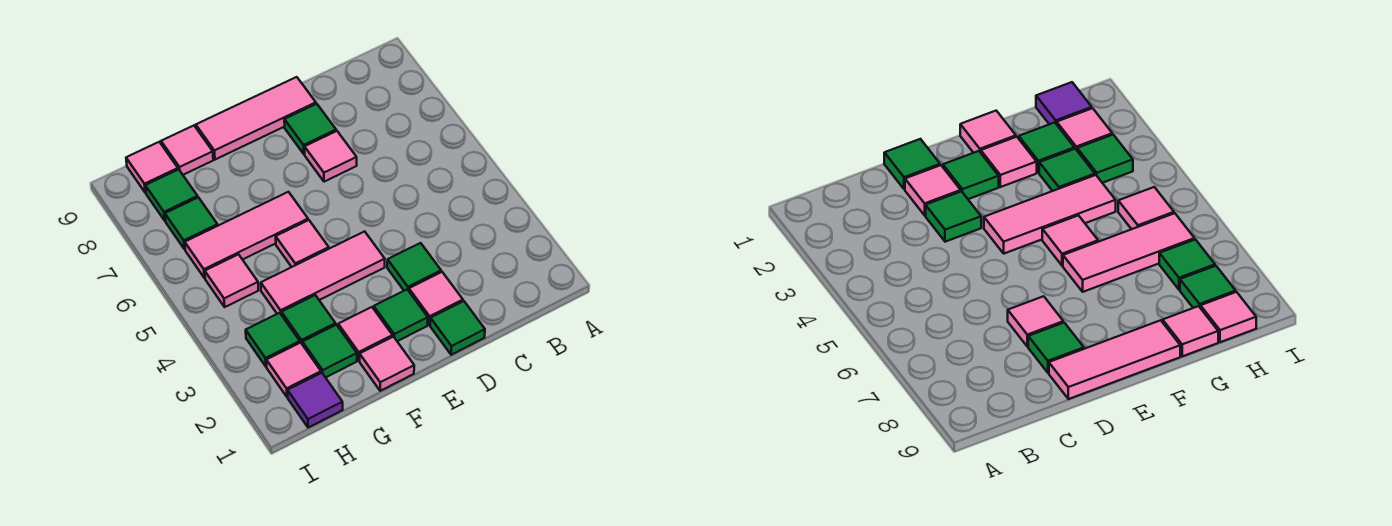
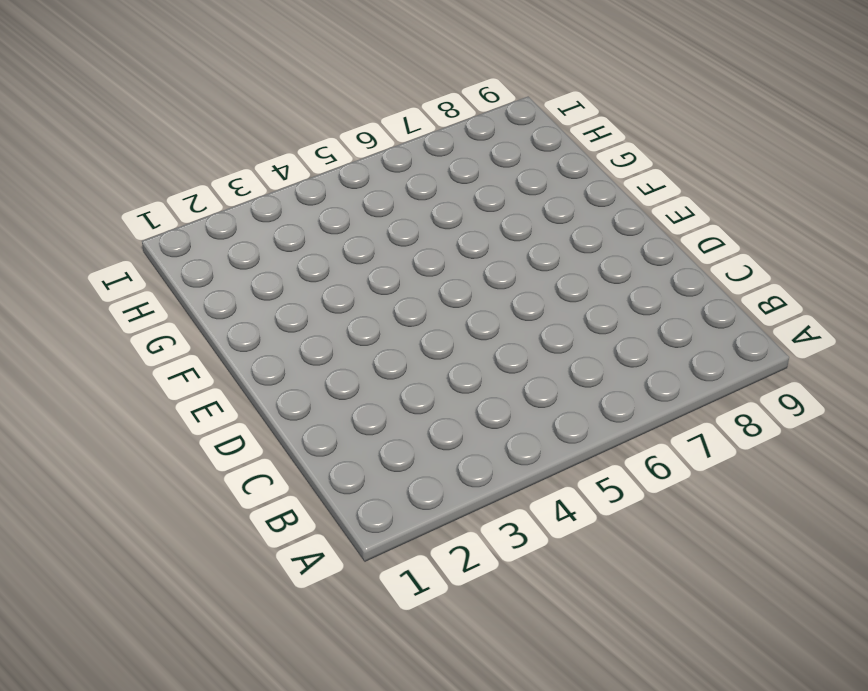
none -> green tile D1 level 1
none -> pink tile D2 level 1
none -> green tile D3 level 1

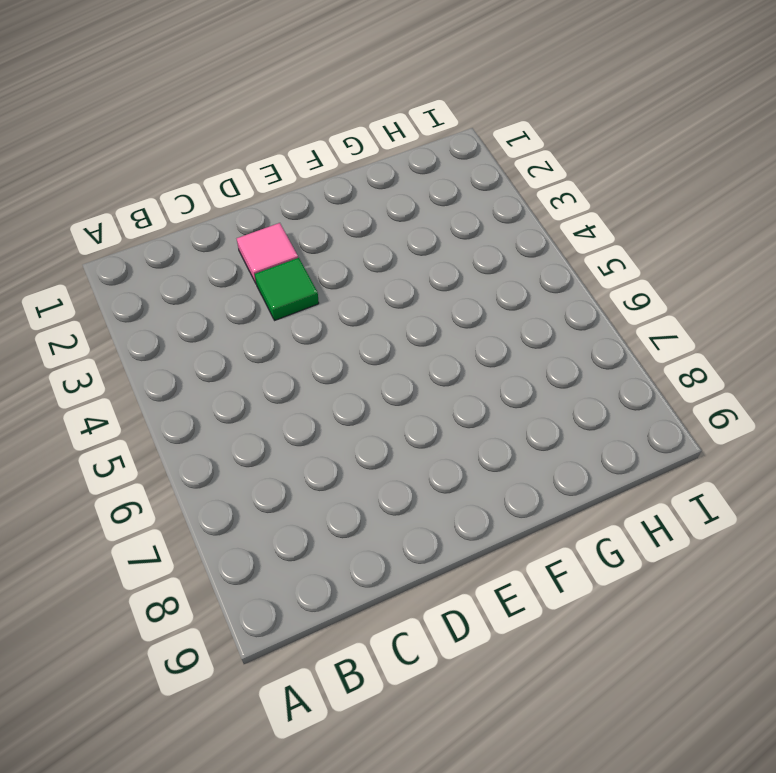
none -> green tile D1 level 1
none -> pink tile D7 level 1
none -> green tile D8 level 1

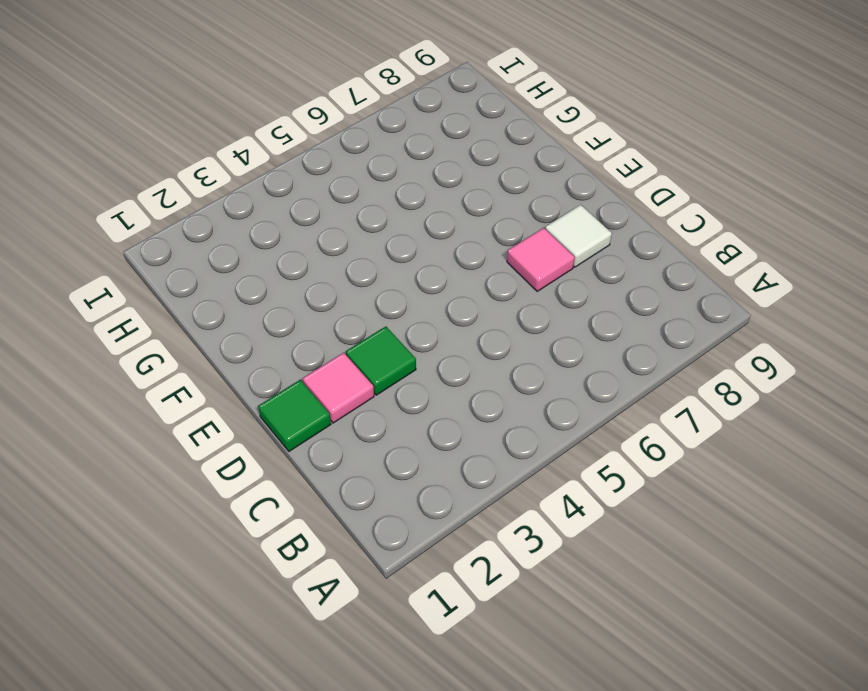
white tile D8 level 1 -> green tile D8 level 1
none -> pink tile D9:F9 level 1
none -> green tile E2 level 1
none -> pink tile E4:G4 level 1

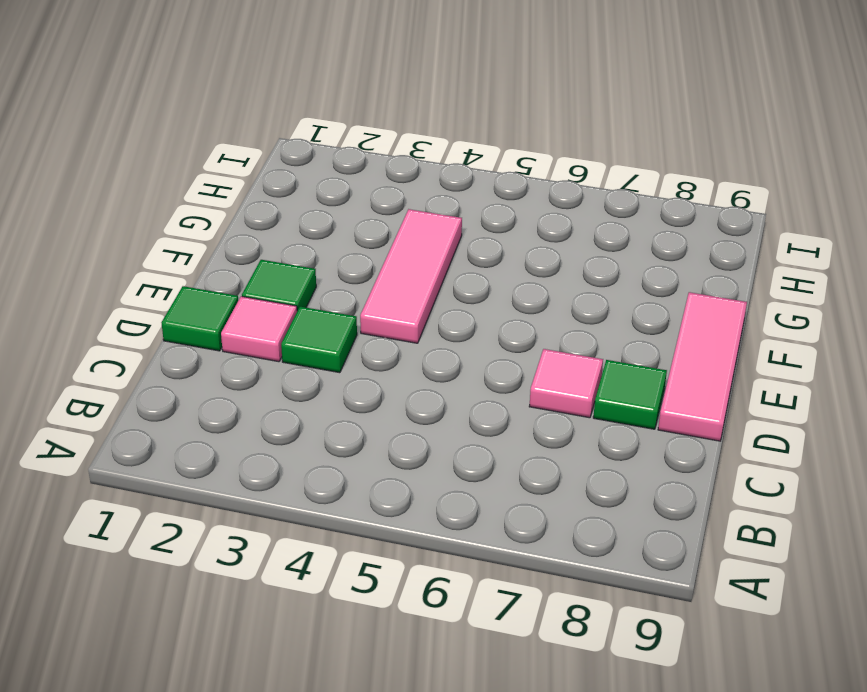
none -> pink tile F1 level 1
none -> pink tile F2 level 1
none -> pink tile F5 level 1

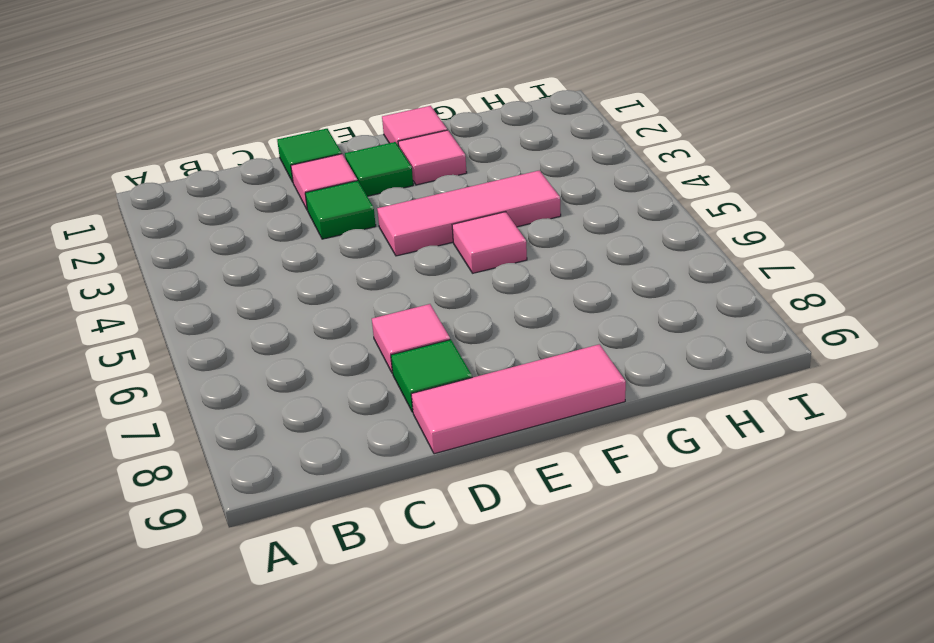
none -> pink tile F6:H6 level 1
none -> green tile G2 level 1
none -> green tile G3 level 1

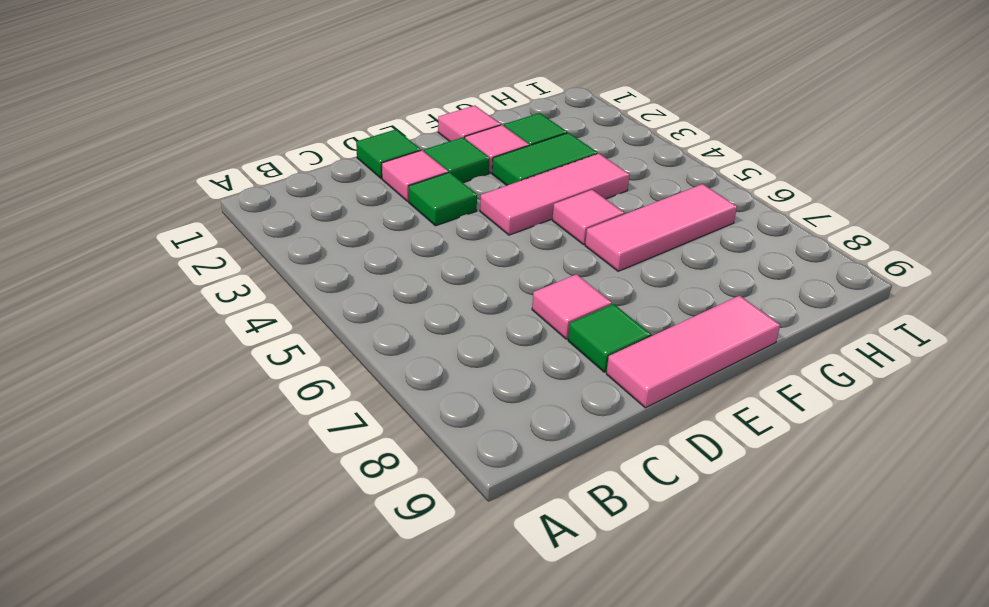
green tile F3:G3 level 1 -> green tile G3 level 1
none -> pink tile G9 level 1
none -> purple tile H1 level 1
none -> pink tile H2 level 1

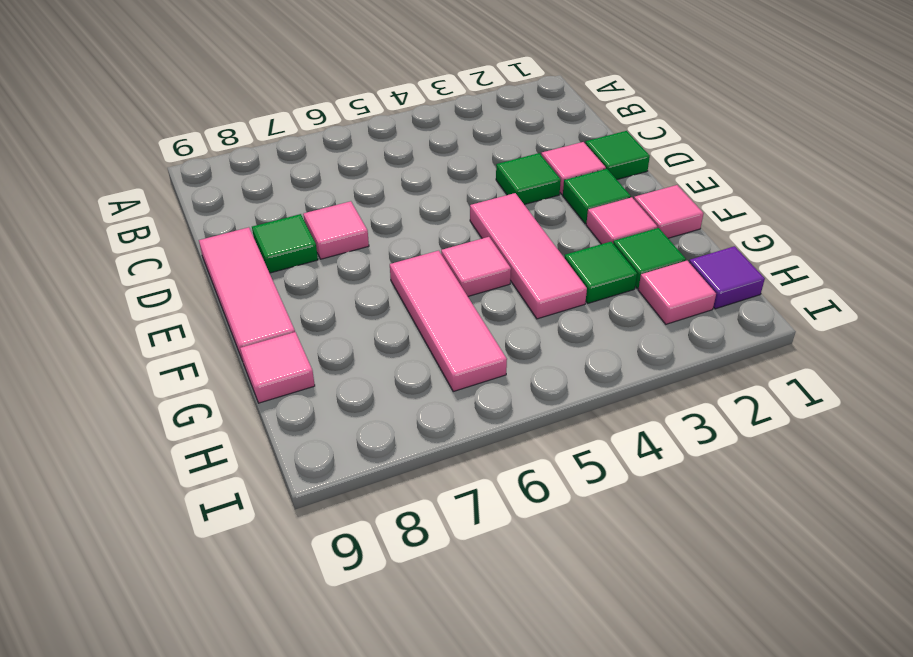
none -> green tile H3 level 1
none -> pink tile H5 level 1
none -> green tile H7 level 1

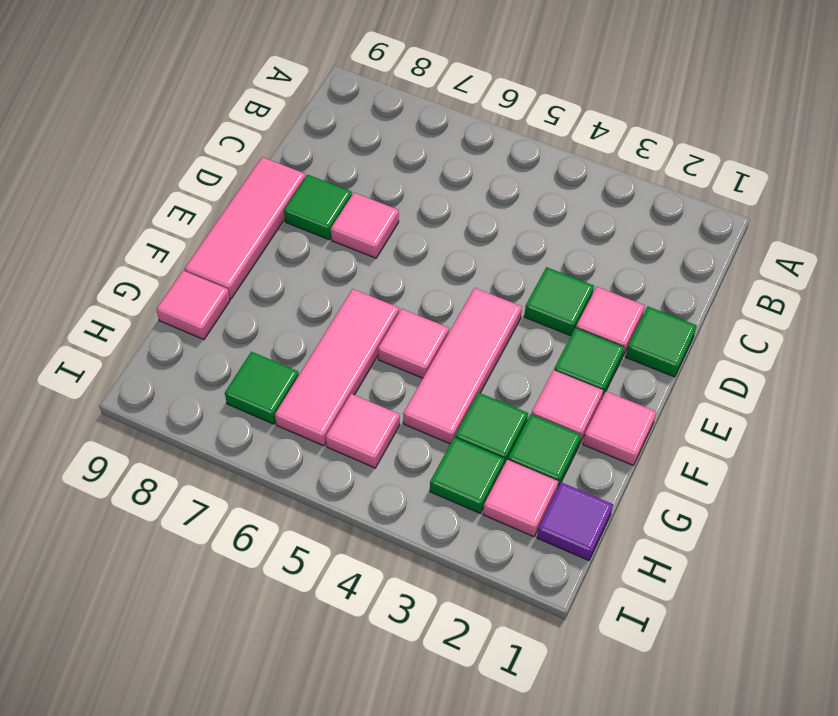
none -> green tile H8 level 1
none -> pink tile H9 level 1

